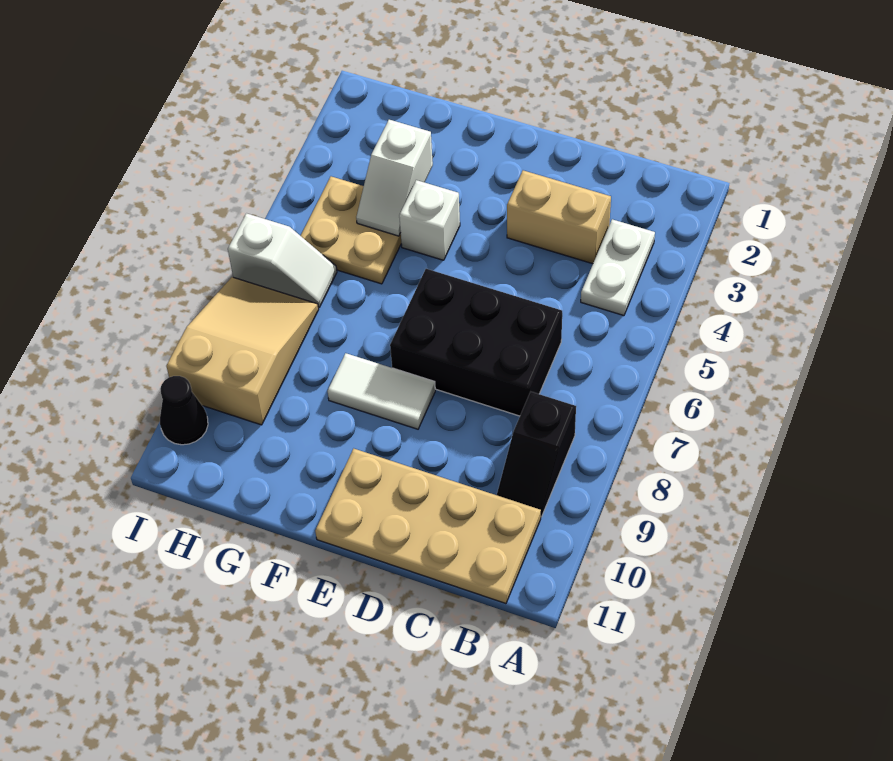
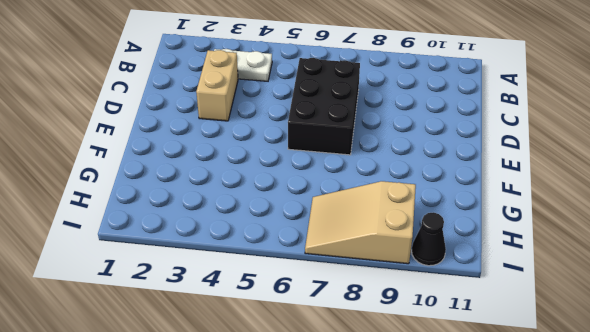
none -> black slope B8:B9 level 1 top 8
none -> tan plate B10:E11 level 1
none -> white tile E8:F8 level 1

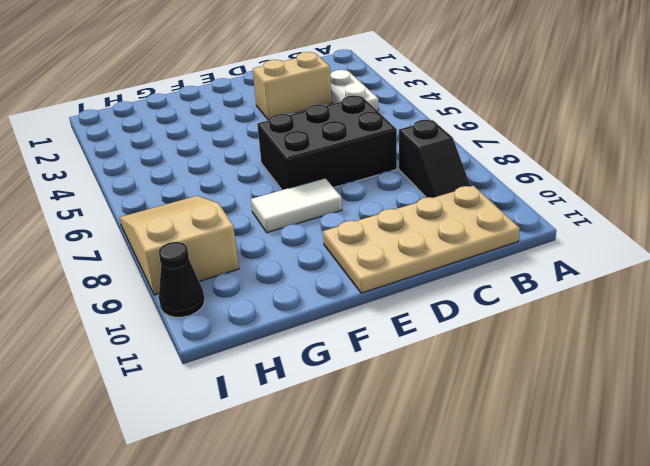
none -> white brick F4 level 1
none -> tan plate G4:H5 level 1
none -> white slope H6:I6 level 1 top I

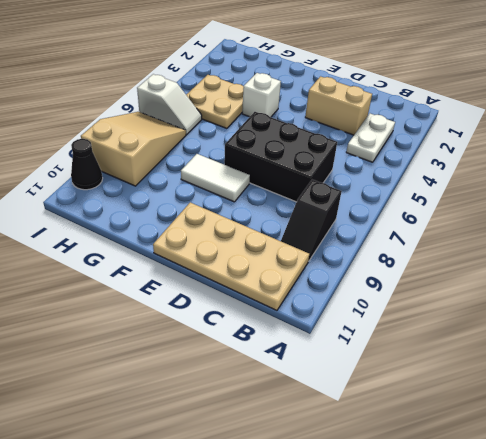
none -> white slope G3:G4 level 2 top 3

